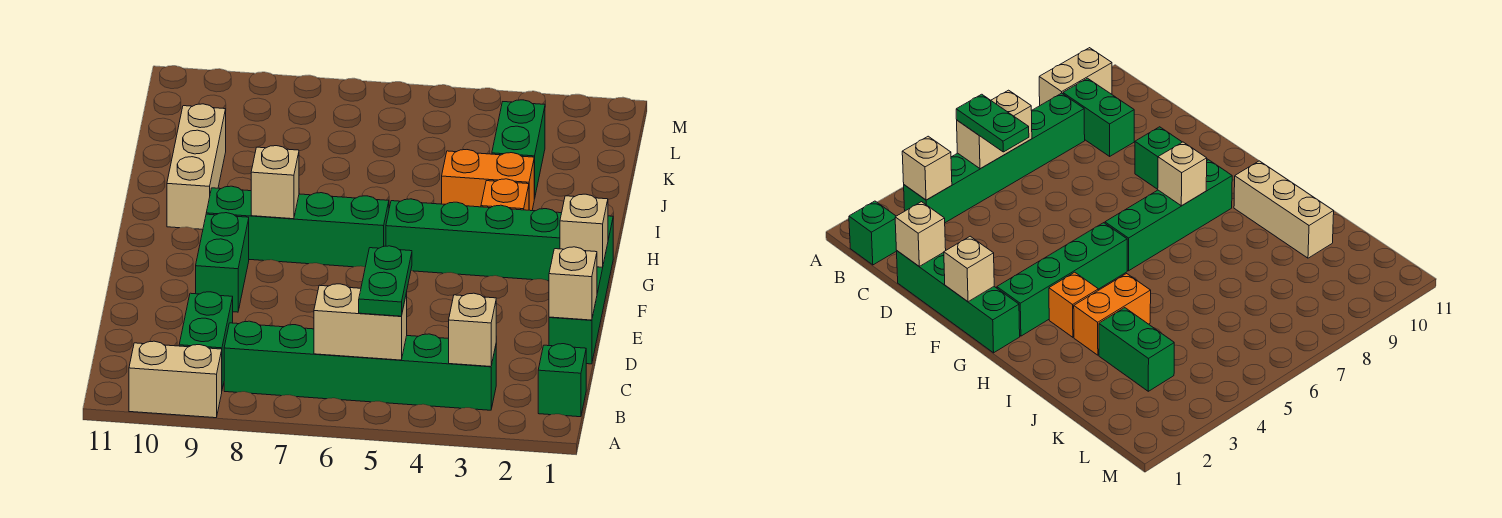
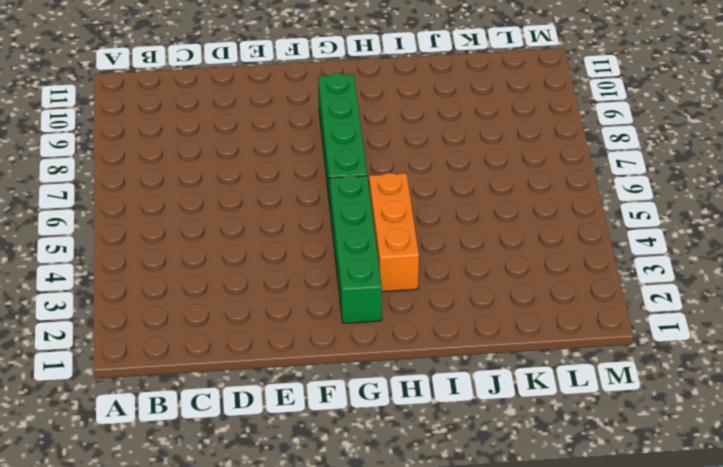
orange brick H3:H5 level 1 -> orange brick H3 level 1
none -> tan brick A9:A10 level 1
none -> green brick B1 level 1
none -> green brick B3:B8 level 1

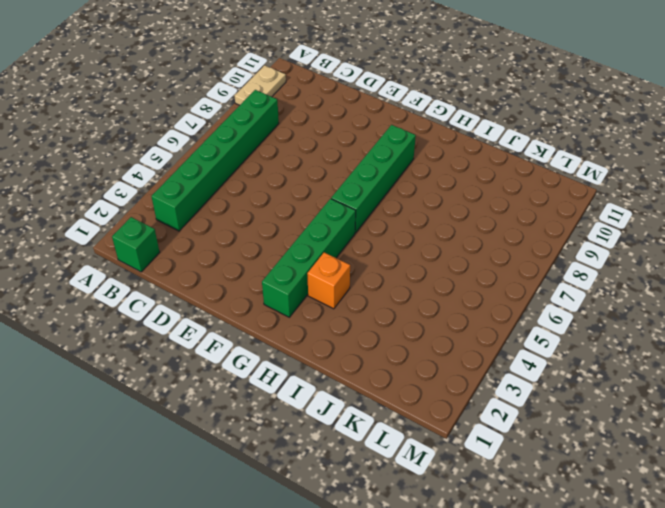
tan plate A9:A10 level 1 -> tan brick A9:A10 level 1
none -> green brick B9:C9 level 1
none -> green brick D1:G1 level 1
none -> green brick E9:F9 level 1

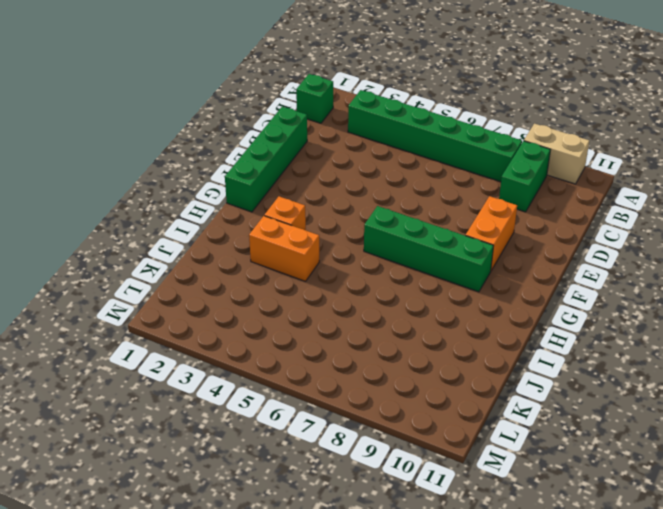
orange brick E9:F9 level 1 -> green brick E9:F9 level 1
none -> green brick G2:G5 level 1
none -> tan brick H10:J10 level 1
none -> green brick J3:K3 level 1

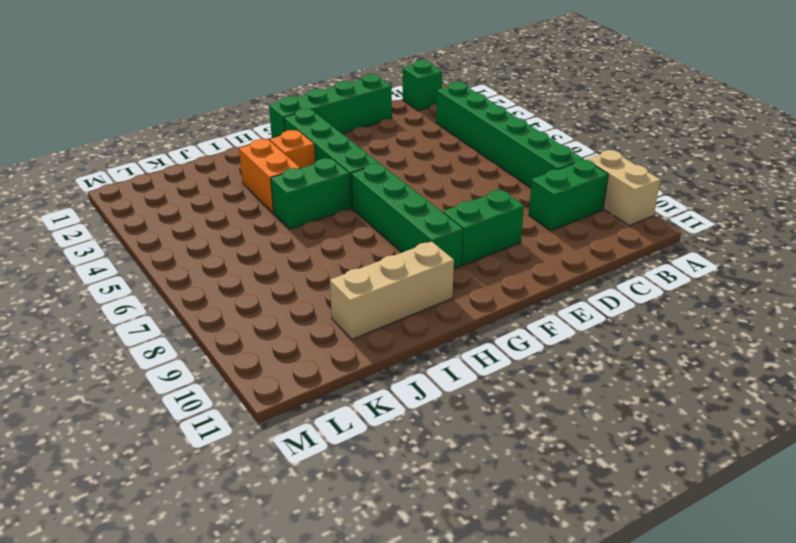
green brick H5:I5 level 1 -> green brick J3:K3 level 1
none -> tan brick B3 level 2
none -> tan brick B5:B6 level 2
none -> tan brick D1 level 2

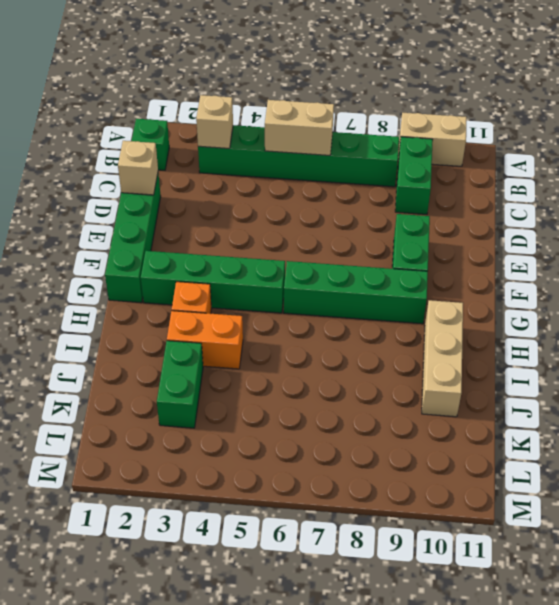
none -> tan brick F1 level 2
none -> tan brick G8 level 2
none -> green plate B5:C5 level 3

